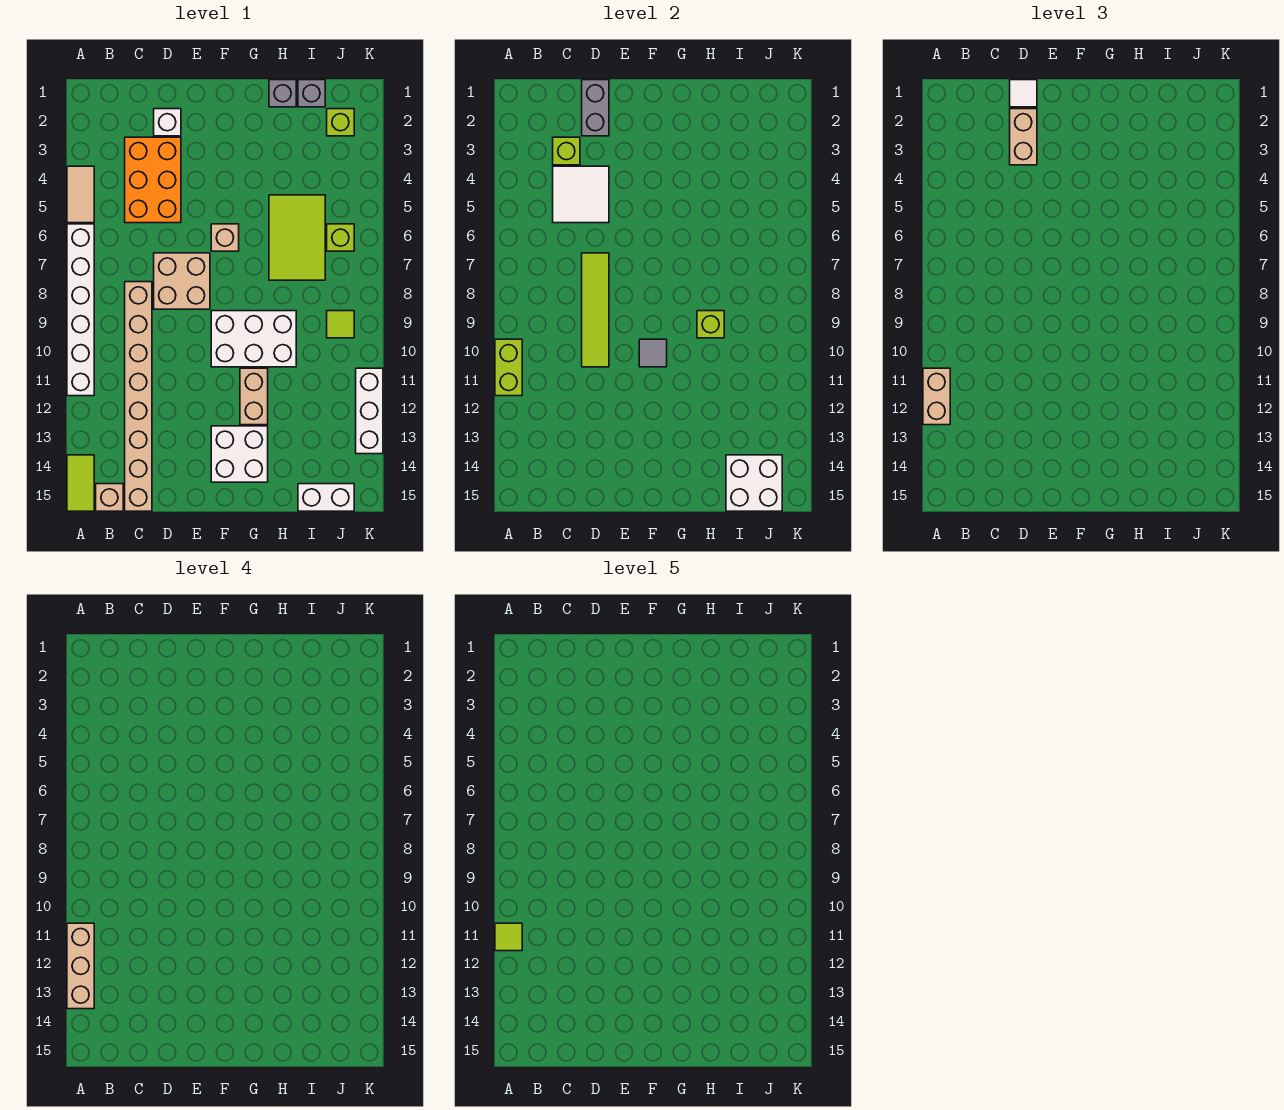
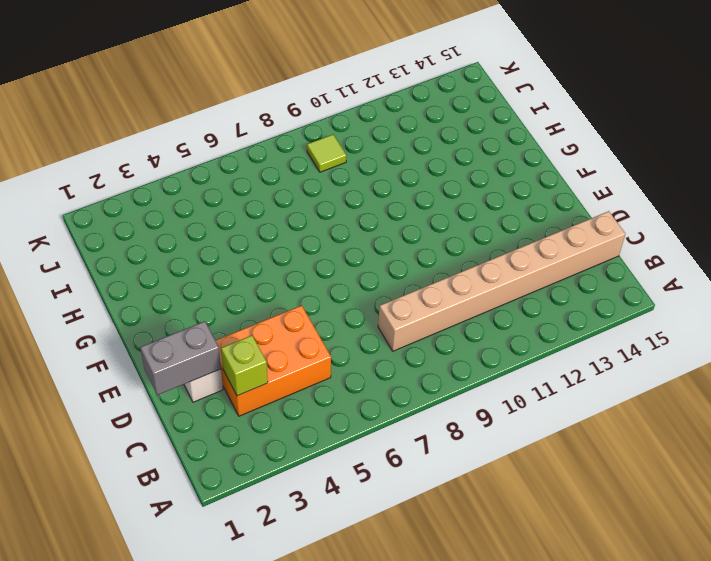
none -> tan tile A4:A5 level 1
none -> white brick A6:A11 level 1
none -> lime tile A14:A15 level 1
none -> tan brick B15 level 1

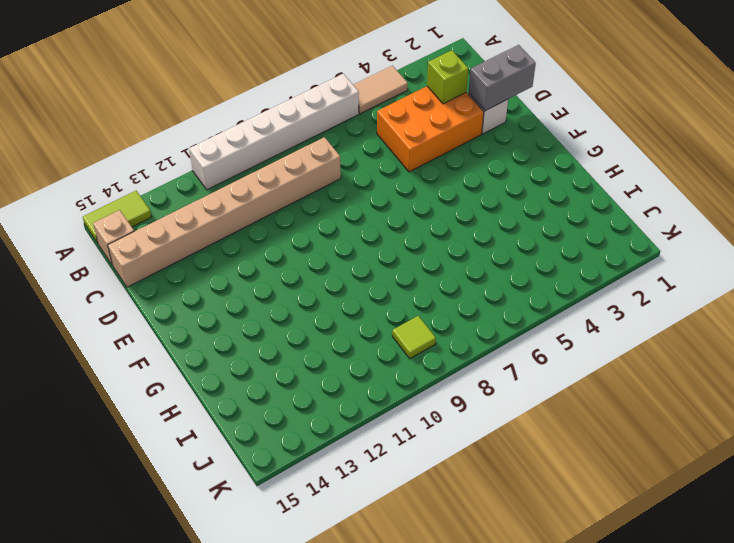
none -> tan brick D7:E8 level 1
none -> tan brick F6 level 1
none -> white brick F9:H10 level 1
none -> white brick F13:G14 level 1

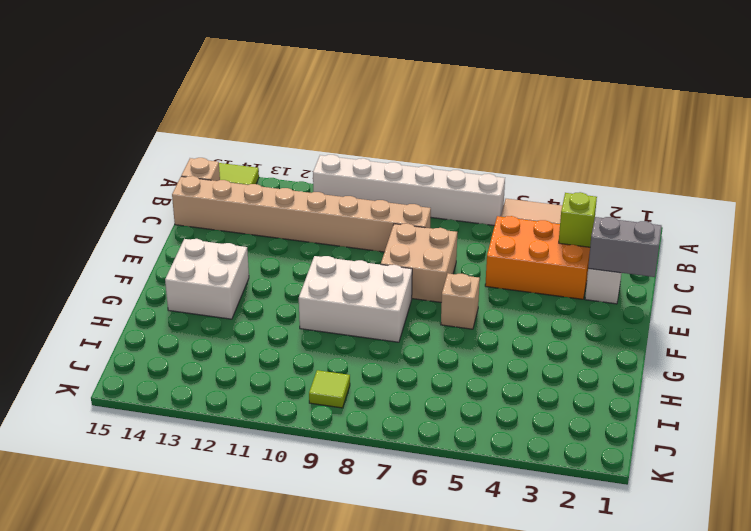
white brick F8:G10 level 1 -> white brick F9:H10 level 1
none -> tan brick G11:G12 level 1
none -> grey brick H1 level 1
none -> lime tile H5:I7 level 1
none -> grey brick I1 level 1

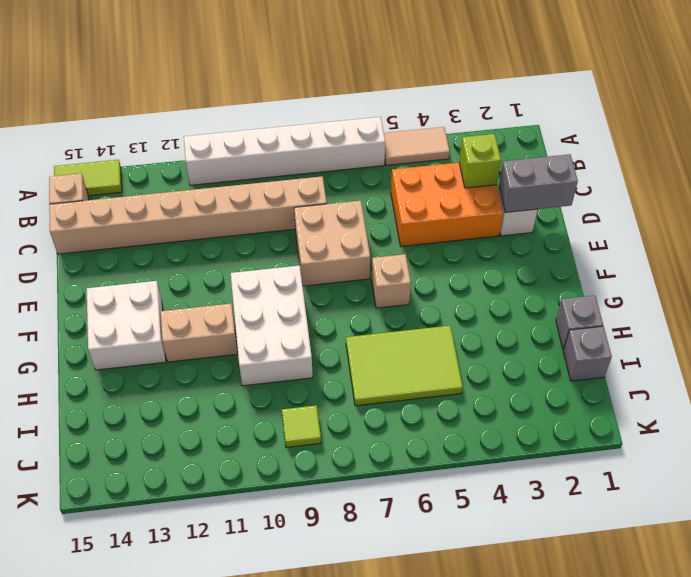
none -> white brick I15:J15 level 1
none -> lime brick J2 level 1
none -> lime brick J6 level 1
none -> white brick K11:K13 level 1

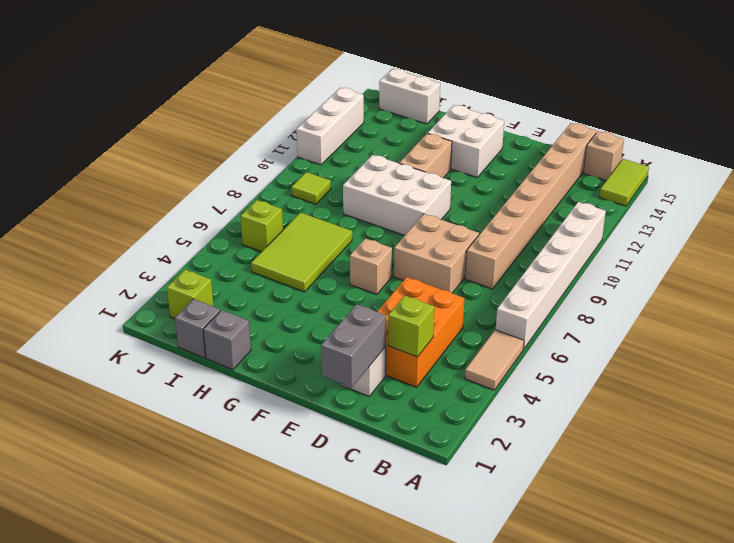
none -> lime brick A10:A11 level 2
none -> white tile C4:D5 level 2
none -> lime tile D7:D10 level 2
none -> grey tile F10 level 2

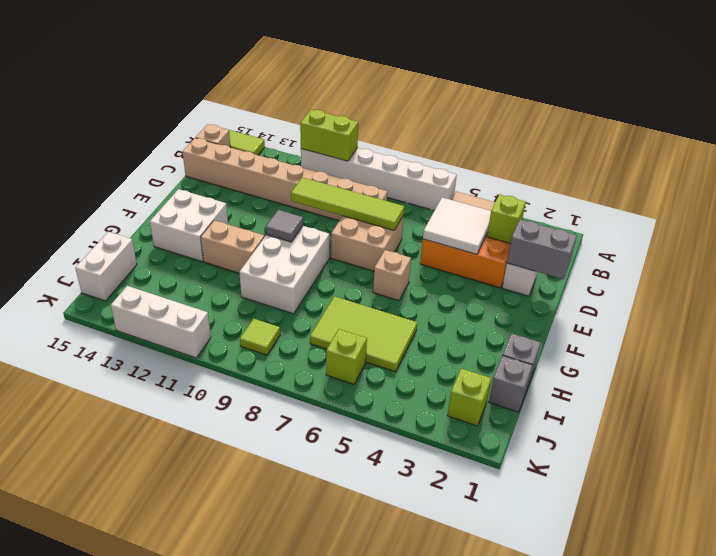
none -> lime brick H9 level 2
none -> white brick I14:J15 level 2
none -> tan brick A11:A12 level 3
none -> white tile D1 level 3

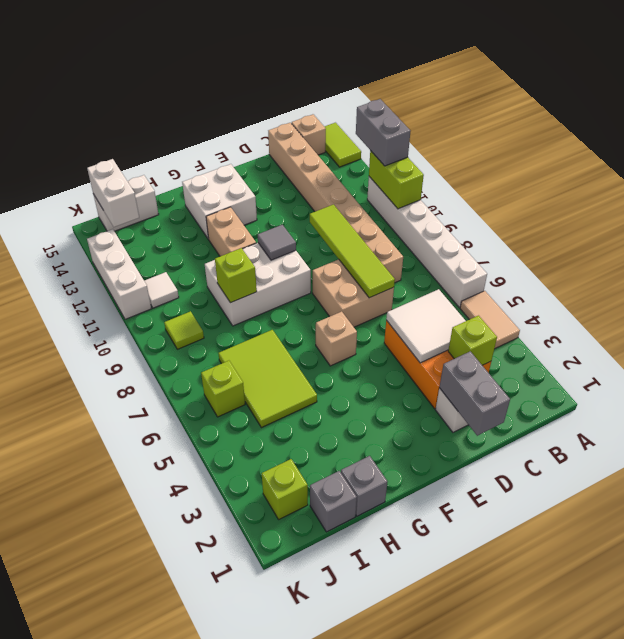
grey brick A11:A12 level 3 -> tan brick A11:A12 level 3
white tile J11 level 1 -> white tile D1 level 3
white brick J14:J15 level 2 -> white brick I14:J15 level 2
none -> tan brick D2:D3 level 3
none -> tan brick A11:A13 level 4
none -> lime tile A11 level 5

